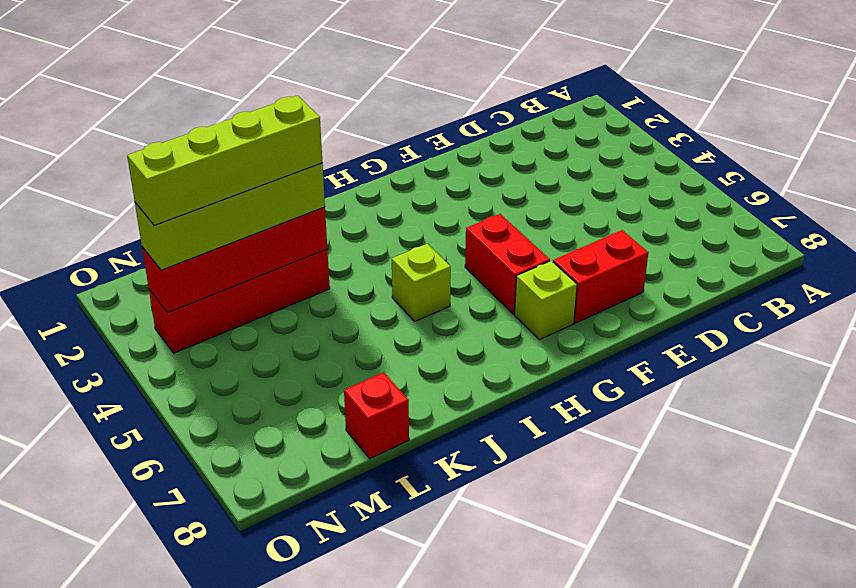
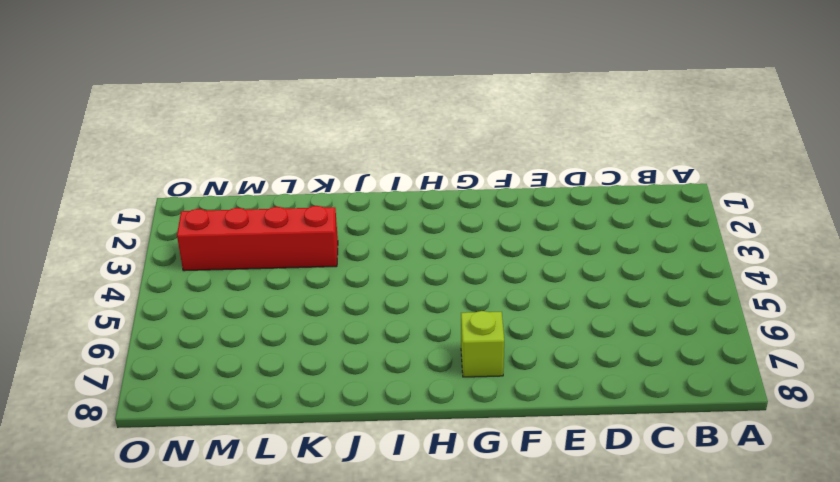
none -> red brick E7:F7 level 1
none -> red brick G5:G6 level 1

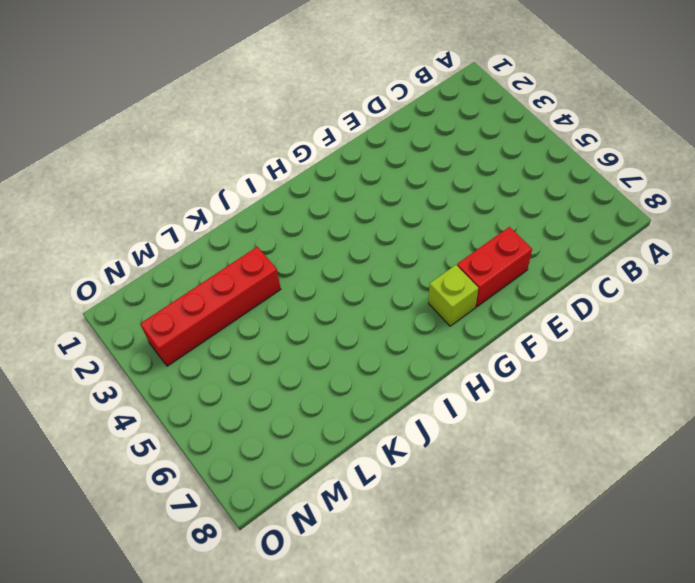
none -> red brick G5:G6 level 1
none -> lime brick I5 level 1

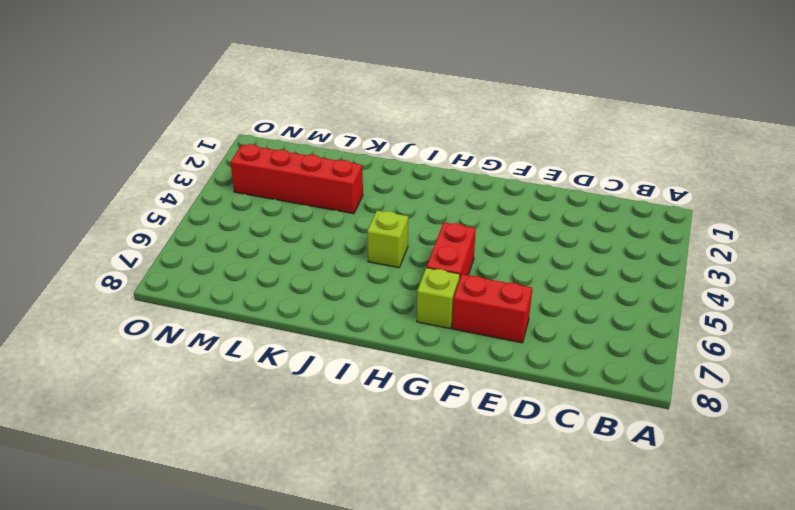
none -> red brick L8 level 1
none -> red brick K3:N3 level 2

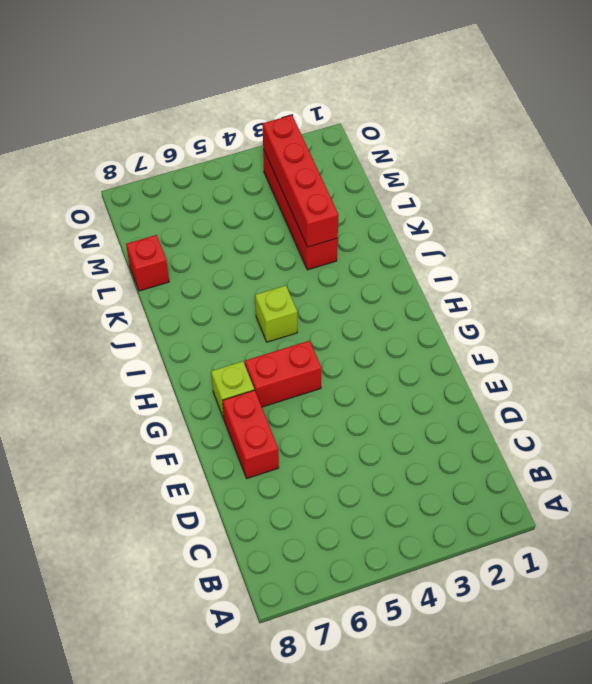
none -> lime brick K3:N3 level 3
none -> lime brick K3:N3 level 4

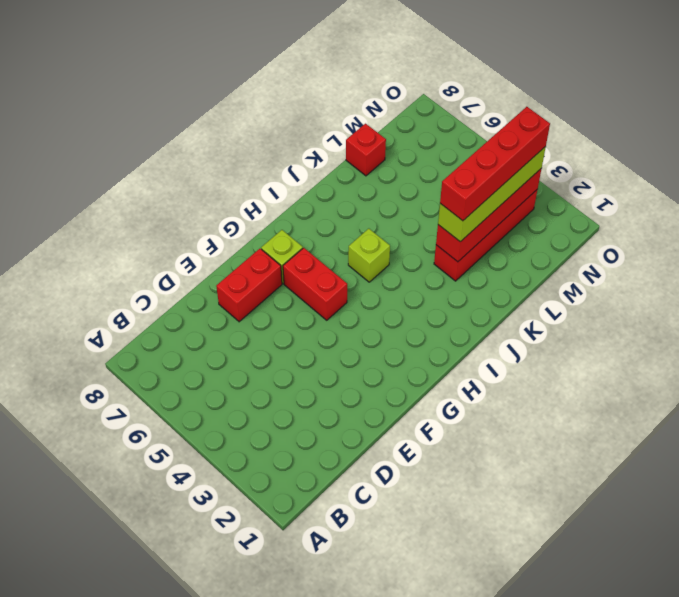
red brick K3:N3 level 4 -> lime brick K3:N3 level 4

